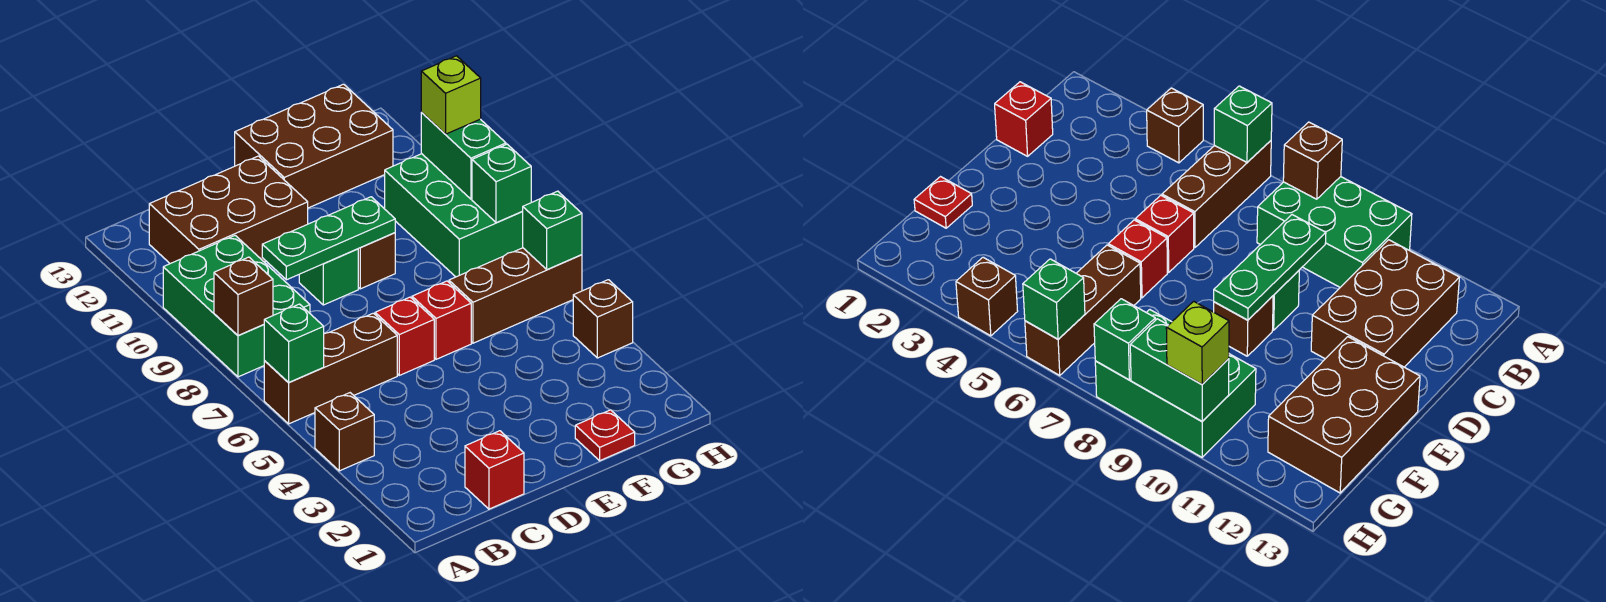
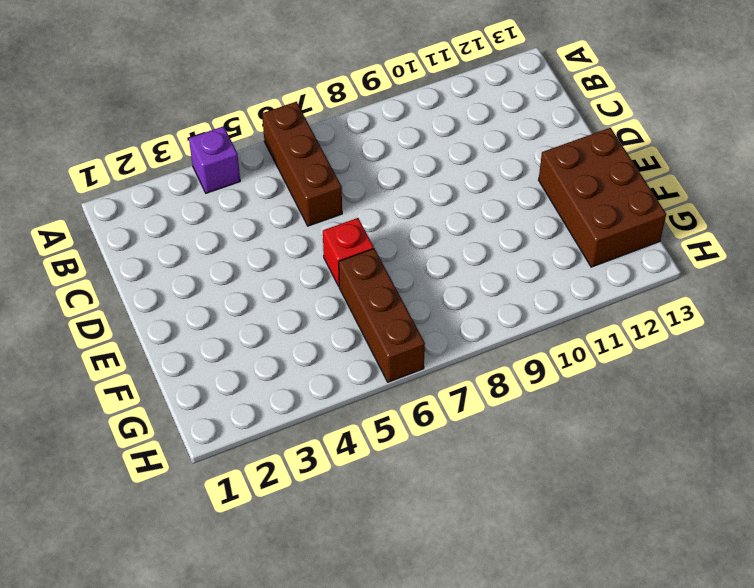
purple brick A4 level 1 -> brown brick A4 level 1
none -> green brick A8:B10 level 1
none -> brown brick B11:D12 level 1
none -> red brick C1 level 1

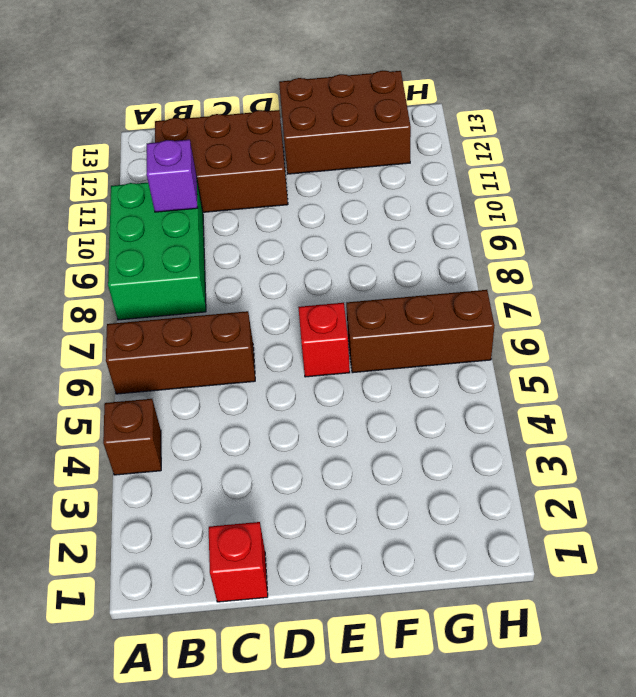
purple brick B10 level 2 -> none
none -> red brick D6 level 1
none -> green brick D9 level 1
none -> brown brick E9 level 1

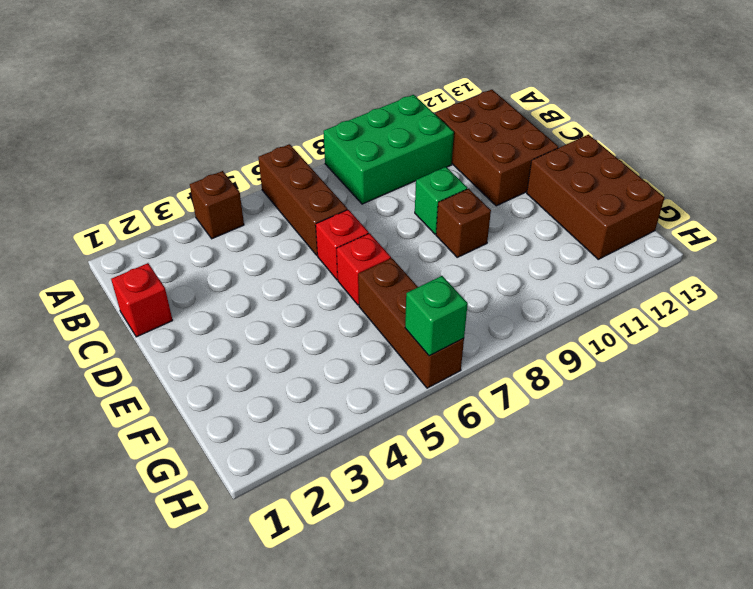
none -> red plate F1 level 1
none -> green brick G8:H10 level 1
none -> brown brick H4 level 1

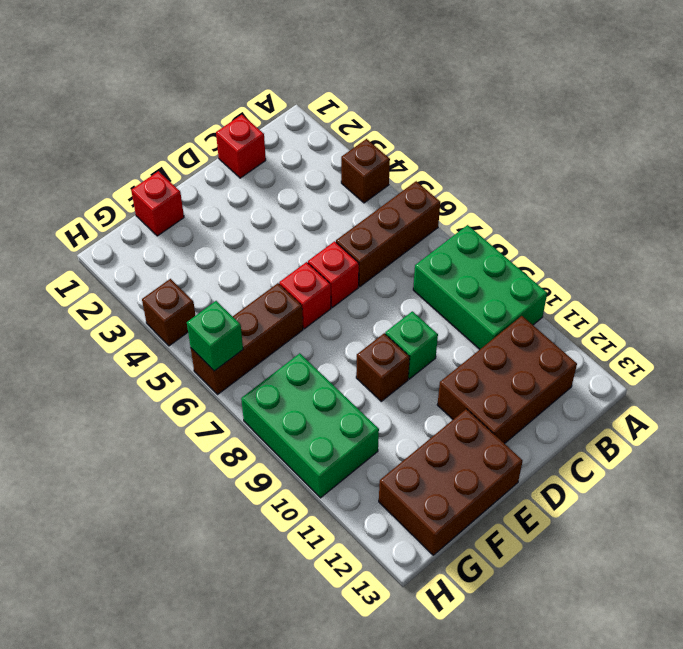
red brick F1 level 1 -> red plate F1 level 1
none -> green brick A6 level 2
none -> brown brick A8 level 2
none -> green plate C9:E9 level 2

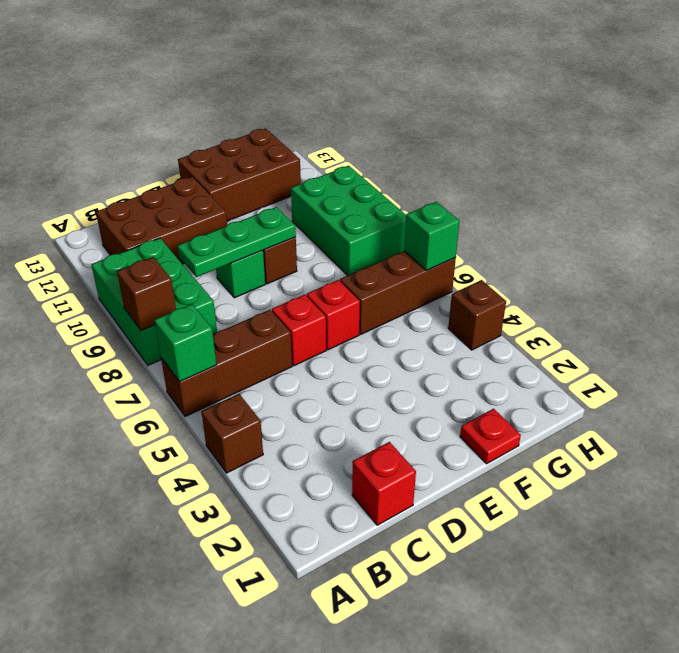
none -> green brick H8 level 2
none -> green brick H9:H10 level 2
none -> lime brick H10 level 3

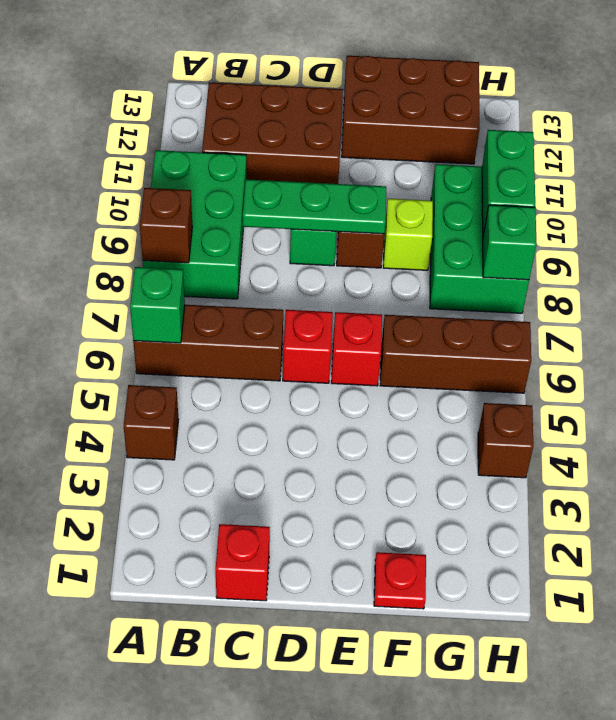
lime brick F9 level 1 -> lime brick H10 level 3
none -> green brick H6 level 2

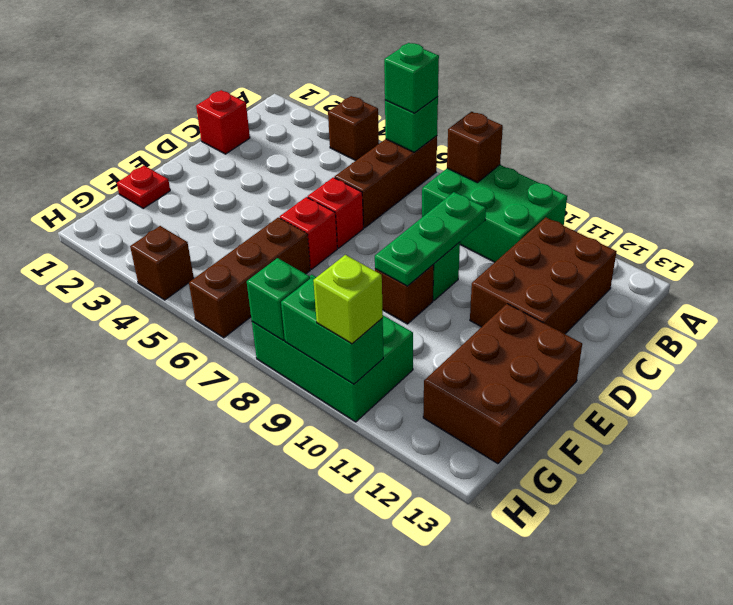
green brick A6 level 3 -> green brick H6 level 2

